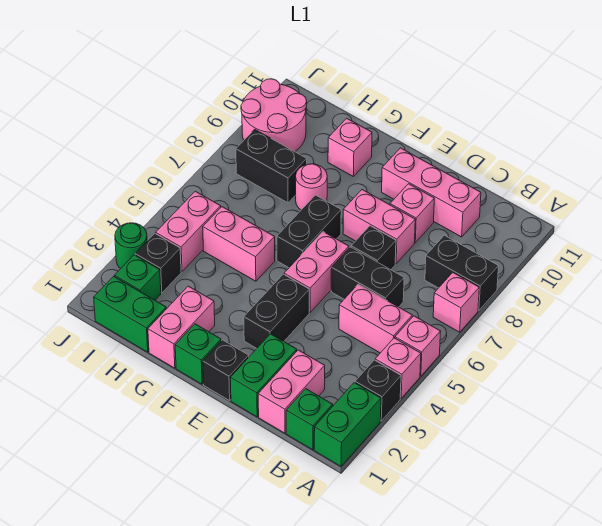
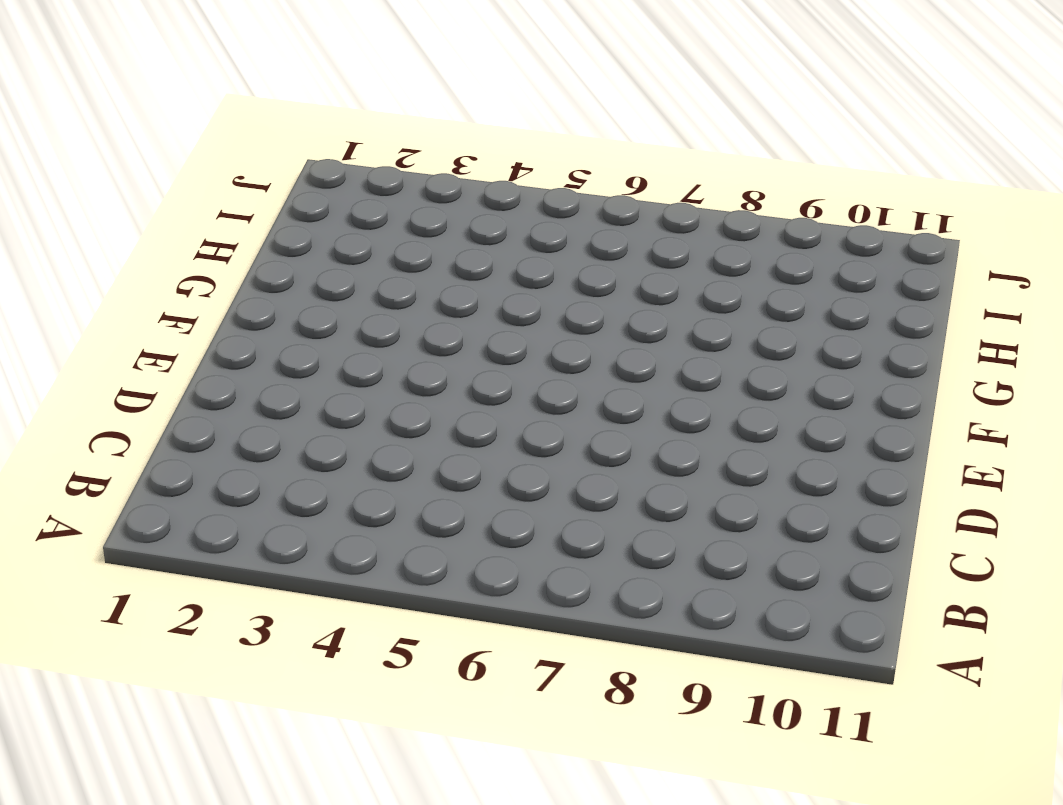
none -> green brick A1:A2 level 1
none -> black brick A3 level 1
none -> pink brick A4 level 1
none -> pink brick A5 level 1

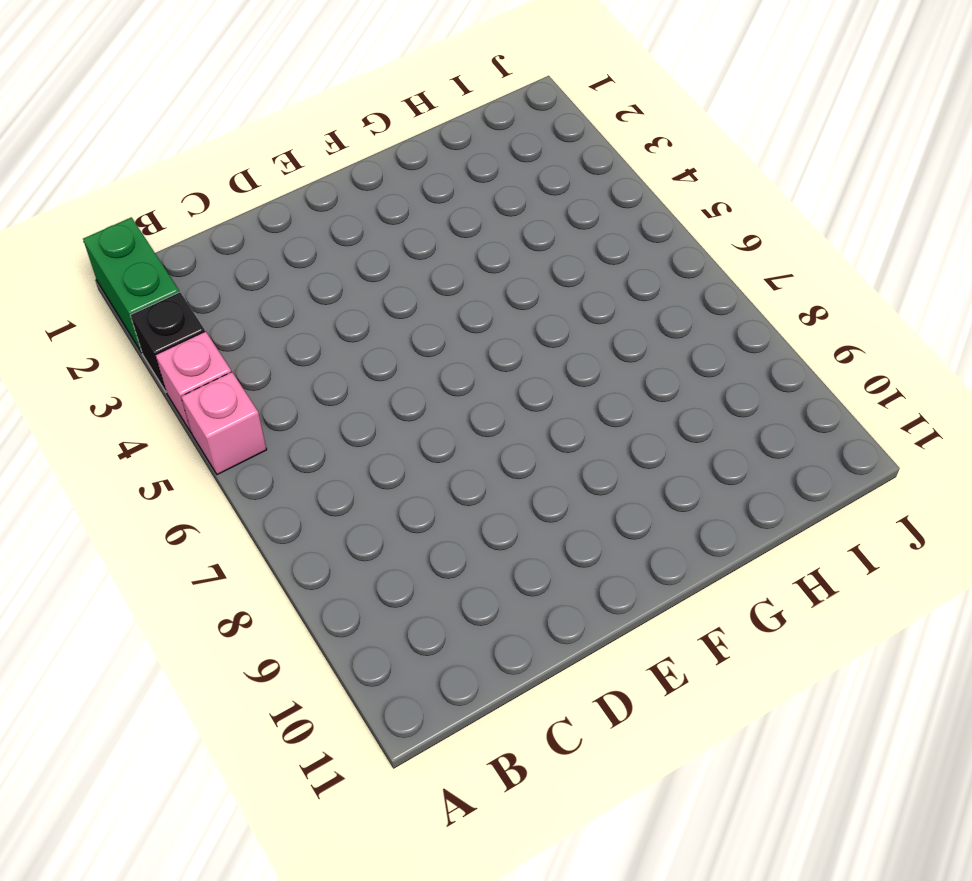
none -> pink brick A7 level 1
none -> black brick A8:B8 level 1
none -> green brick B1 level 1
none -> pink brick B5:C5 level 1

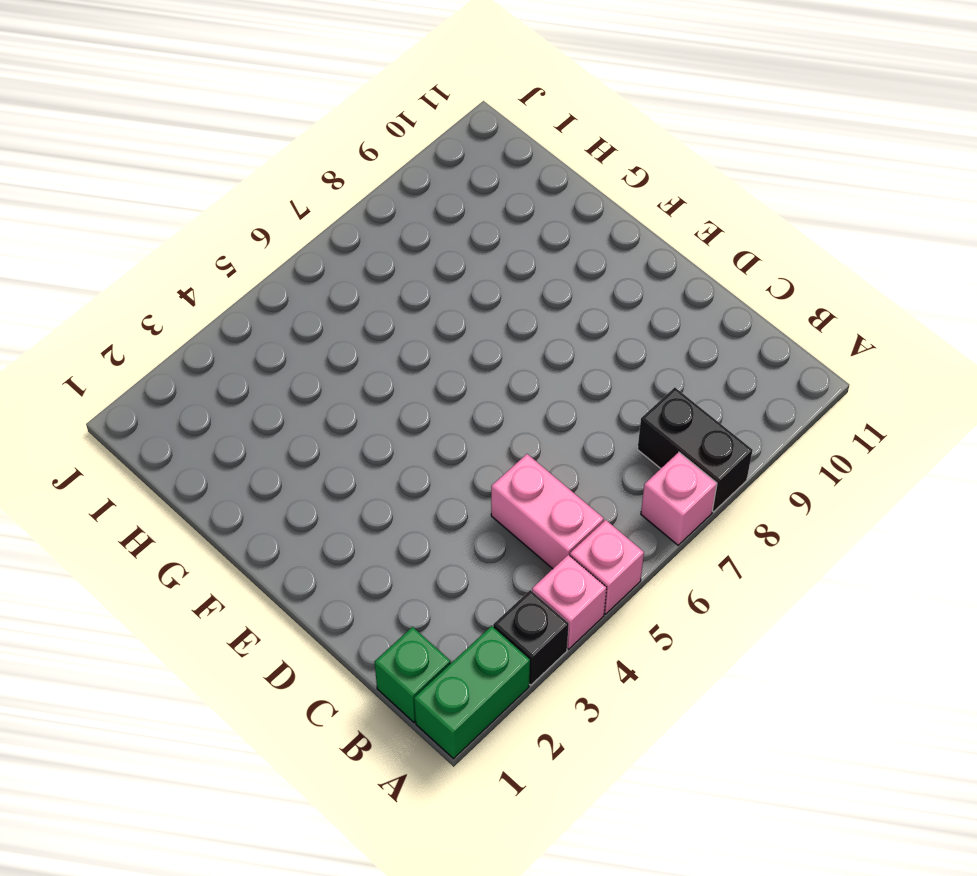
none -> pink brick C1:C2 level 1
none -> black brick C6:D6 level 1
none -> pink brick C10:E10 level 1
none -> green brick D1:D2 level 1

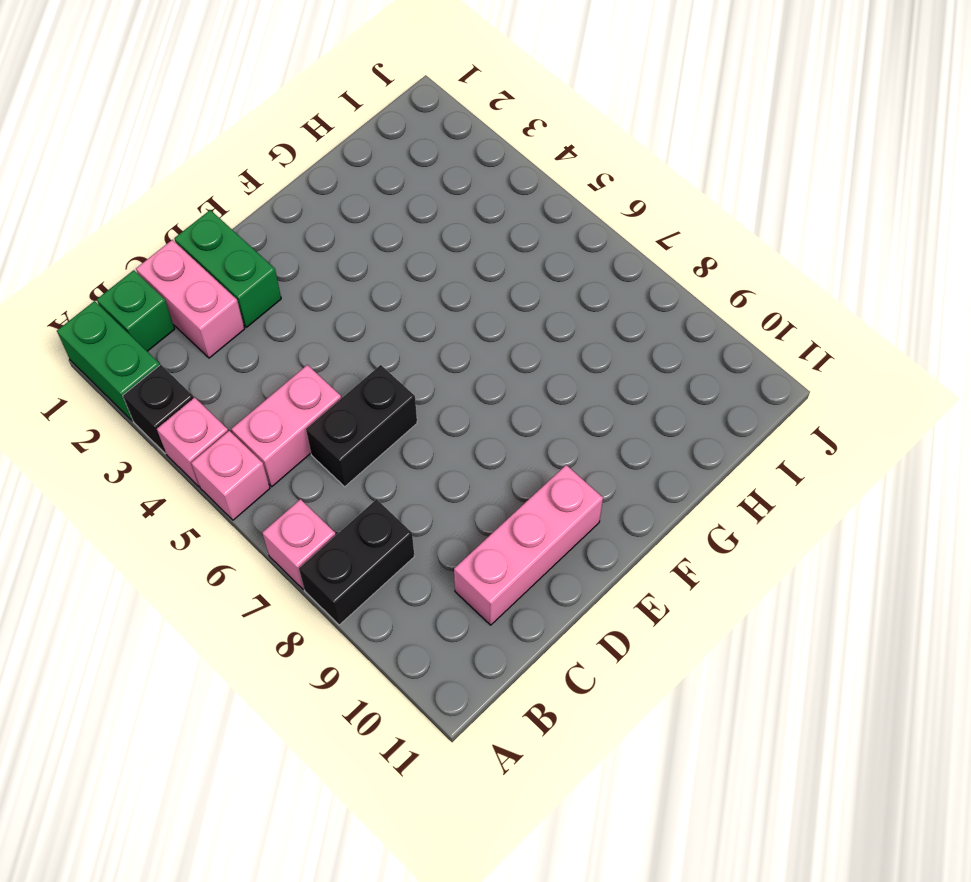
none -> black brick D7 level 1
none -> pink brick D8:E8 level 1
none -> pink brick D9 level 1
none -> black brick E1 level 1

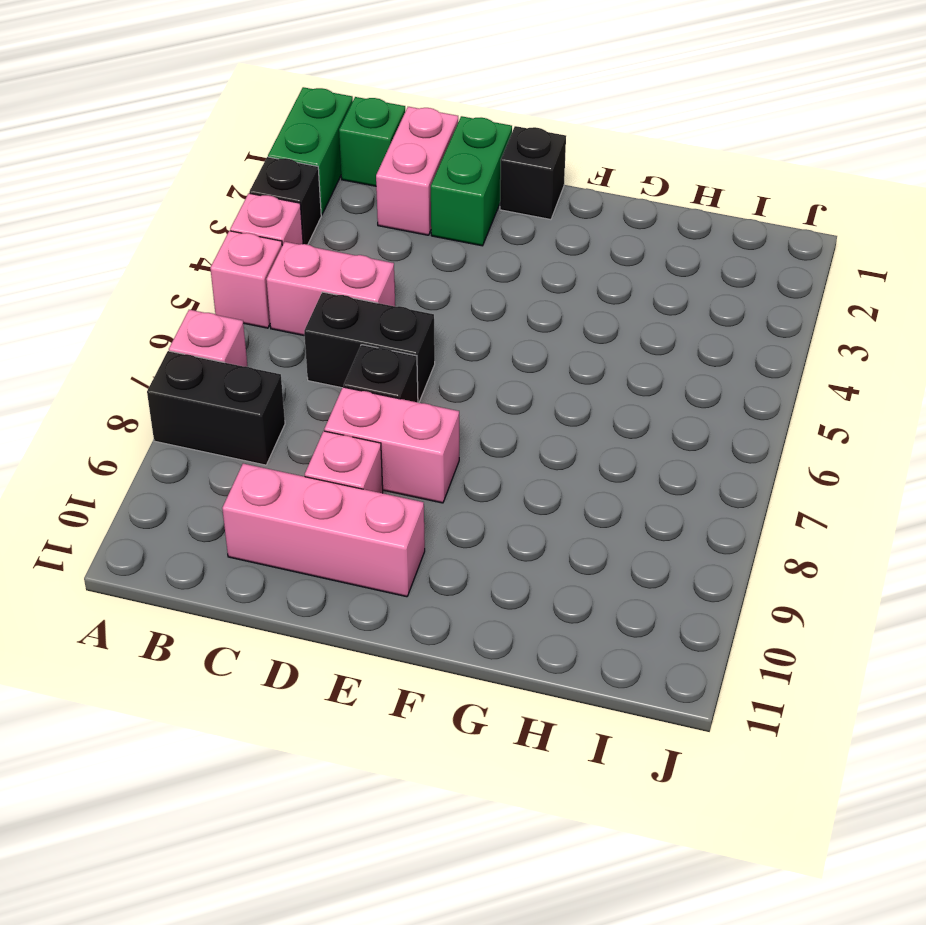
none -> black brick E3:E4 level 1
none -> pink brick E5:E6 level 1
none -> green brick F1 level 1
none -> black brick F6:F7 level 1

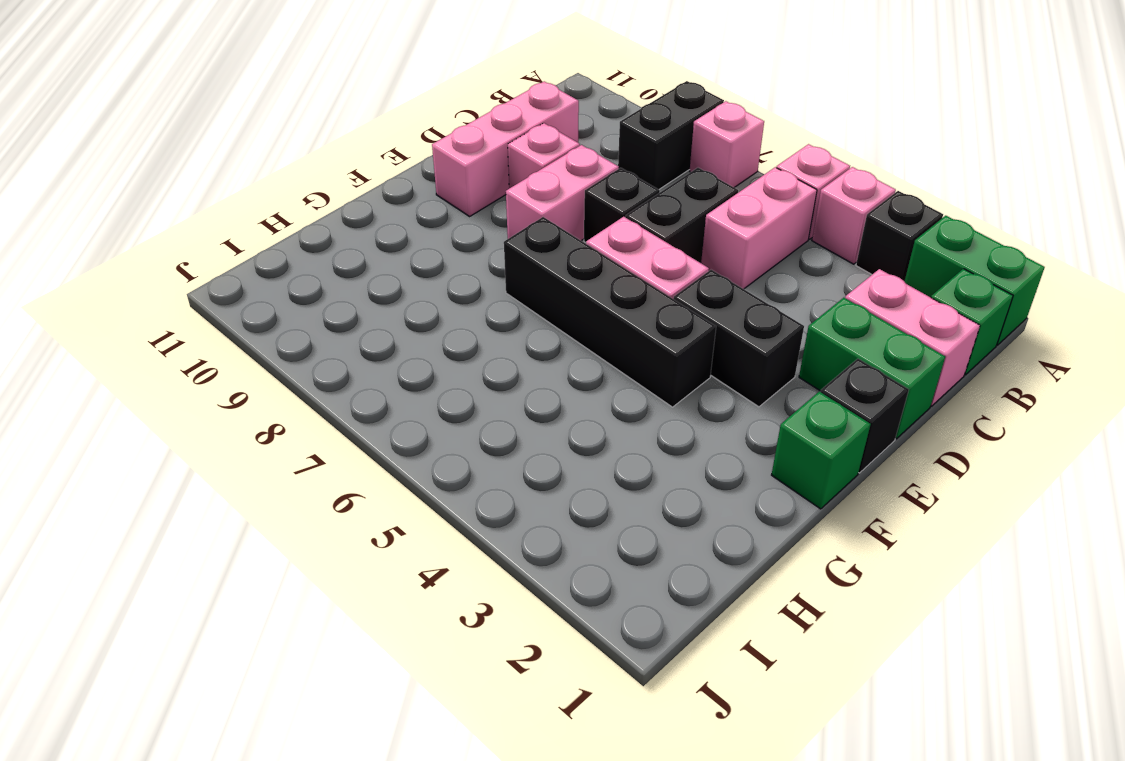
black brick F4:F7 level 1 -> black brick F6:F7 level 1
none -> pink brick G1:G2 level 1
none -> pink brick G5:H5 level 1
none -> pink round brick G8 level 1
none -> pink brick G10 level 1

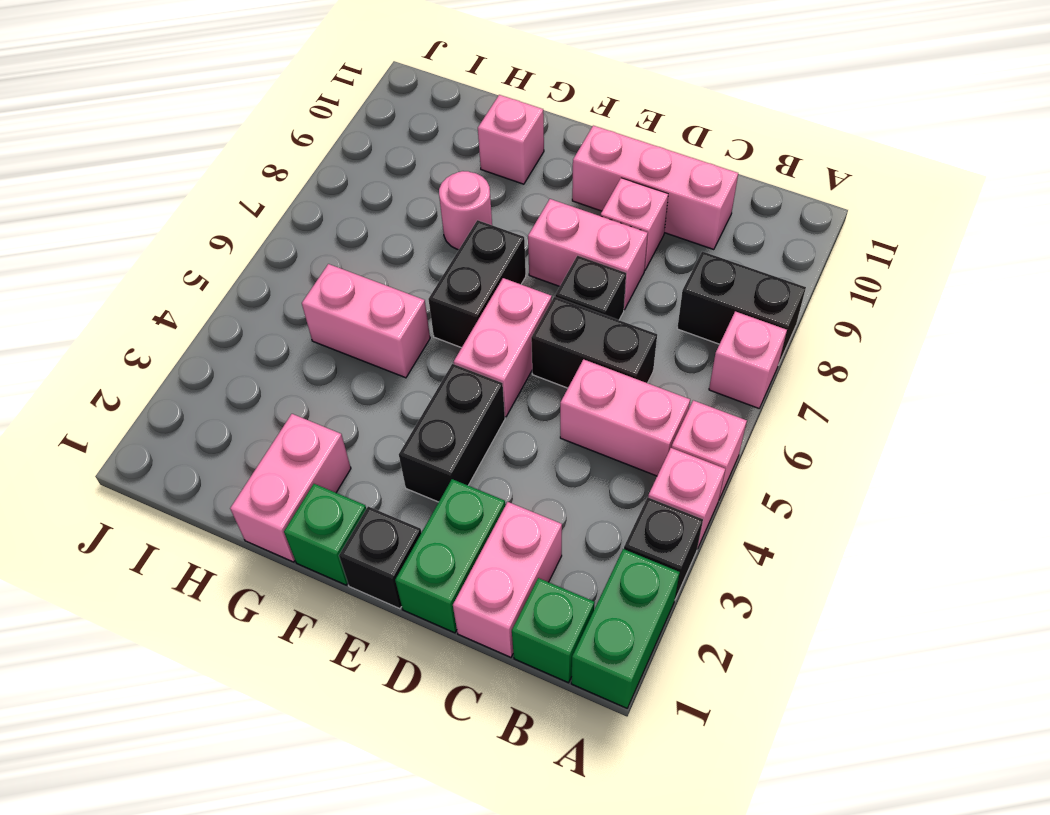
none -> green brick H1:I1 level 1
none -> black brick H8:I8 level 1
none -> green brick I2 level 1
none -> black brick I3 level 1

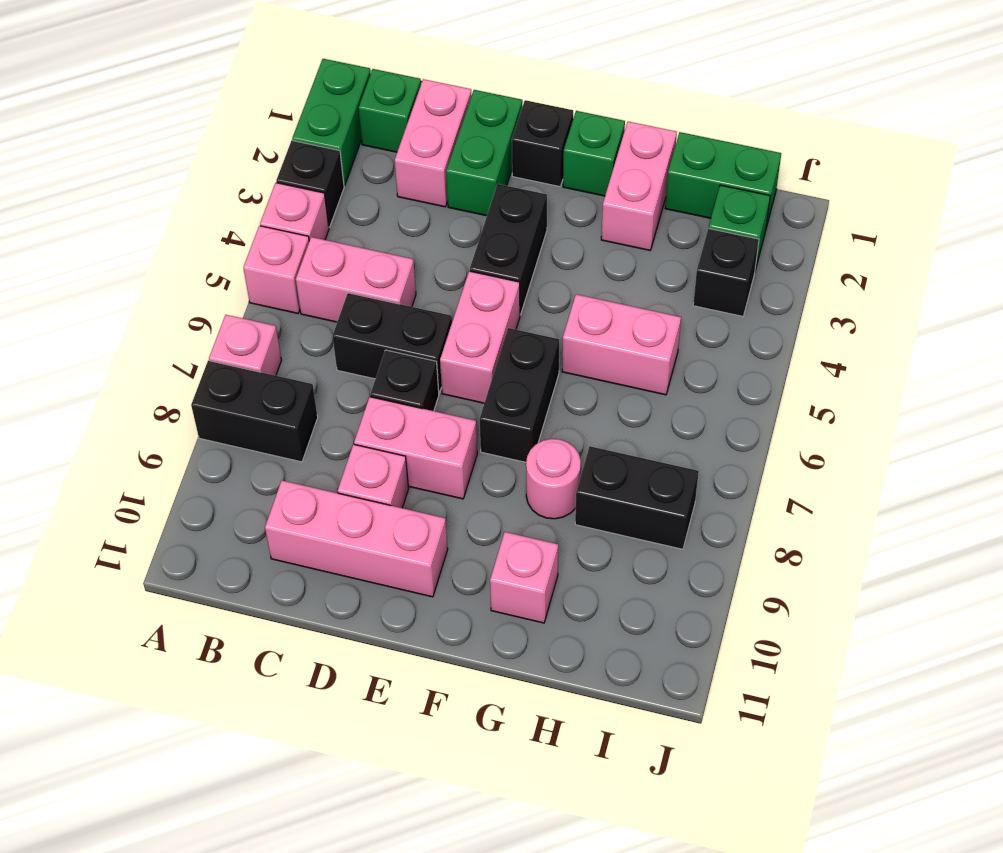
none -> pink brick I4:I5 level 1
none -> pink round brick I9:J10 level 1
none -> green round brick J3 level 1

